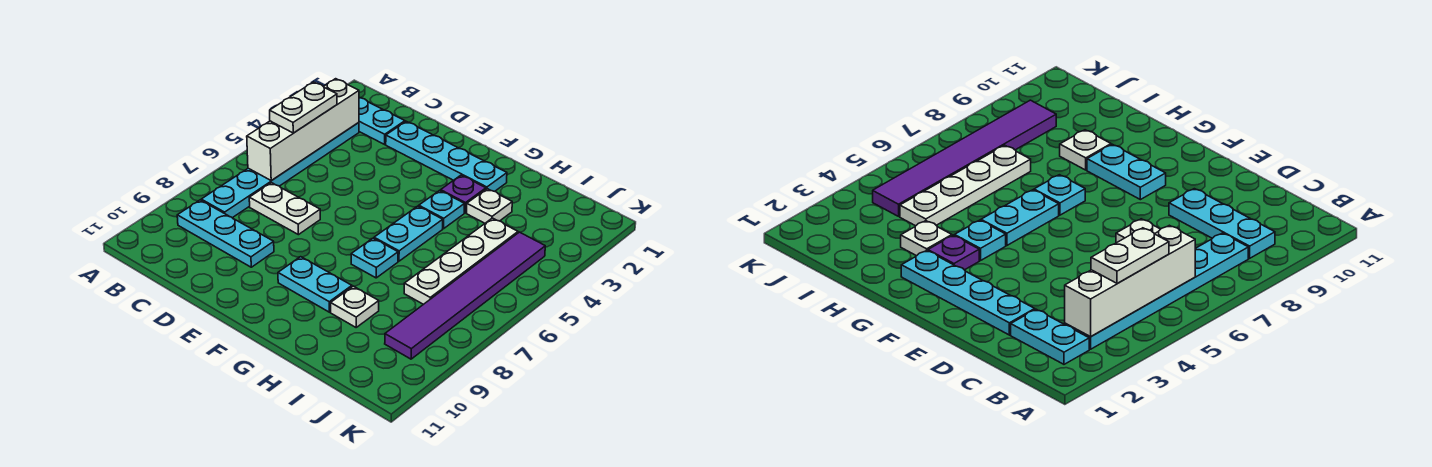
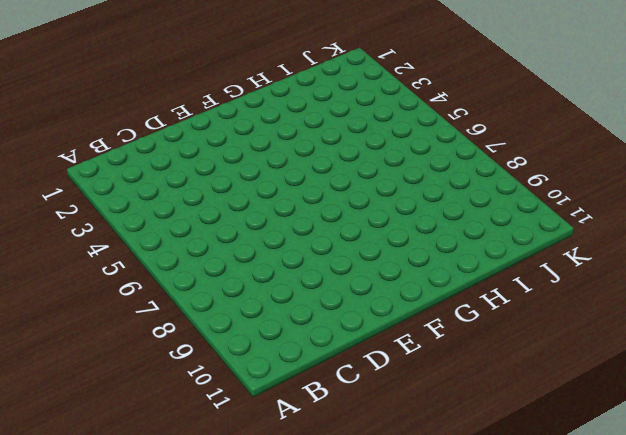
none -> cyan plate B2:C2 level 1
none -> cyan plate B3:B8 level 1
none -> cyan plate B9:D9 level 1

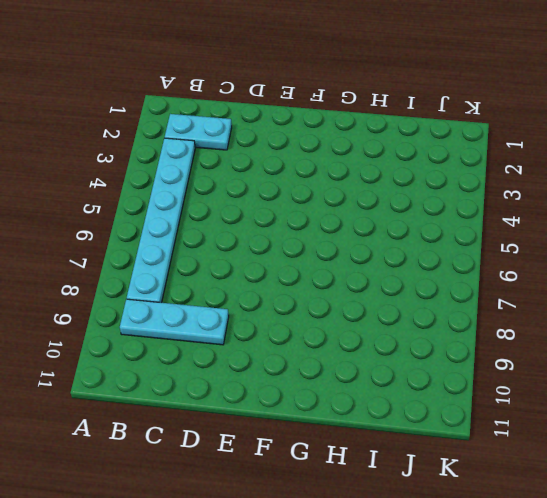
none -> white plate C7:D7 level 1
none -> cyan plate D2:G2 level 1
none -> cyan plate F9:G9 level 1

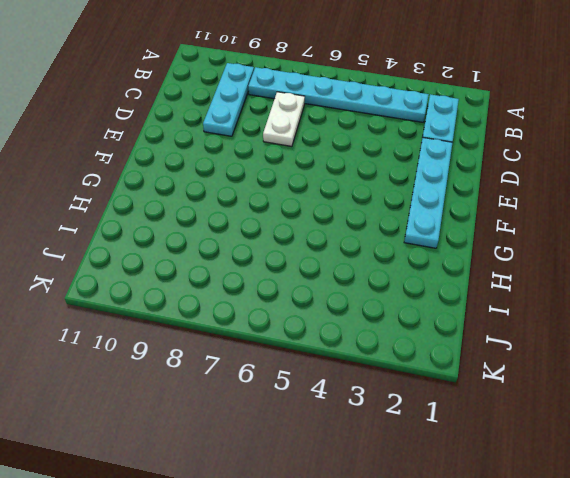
none -> cyan plate F9:G9 level 1
none -> purple plate G3 level 1
none -> cyan plate G4 level 1

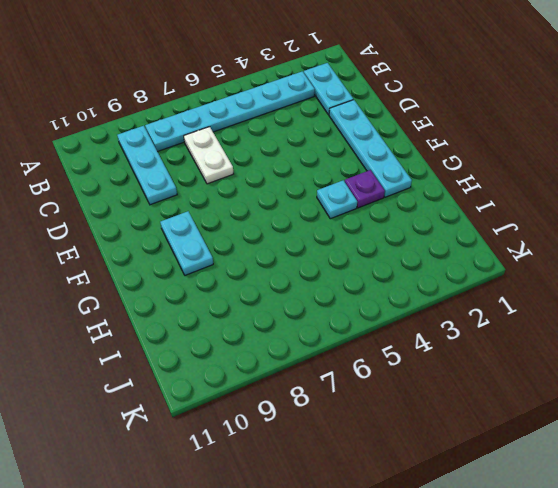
none -> cyan plate G5:G6 level 1
none -> cyan plate G7 level 1
none -> white plate H3 level 1

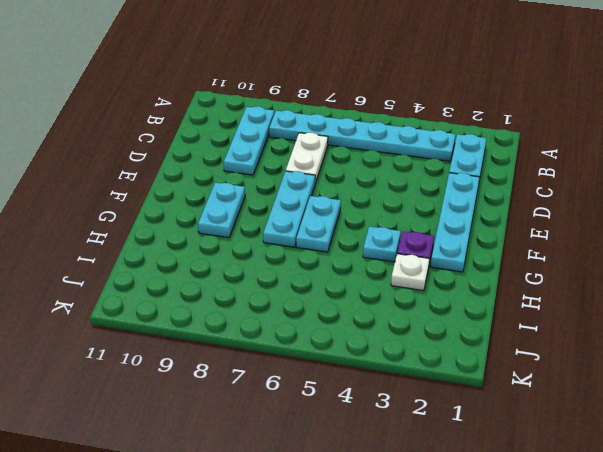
cyan plate E7:G7 level 1 -> cyan plate G7 level 1
cyan plate F6:G6 level 1 -> cyan plate G5:G6 level 1
none -> white plate H9 level 1
none -> white plate I4:I7 level 1
none -> purple tile J4:J9 level 1

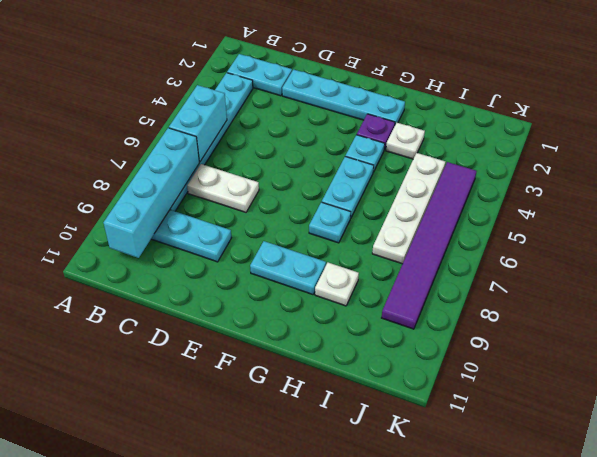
cyan brick B5:B6 level 2 -> white brick B3:B6 level 2
cyan brick B7:B10 level 2 -> none
none -> white plate B4:B5 level 3

